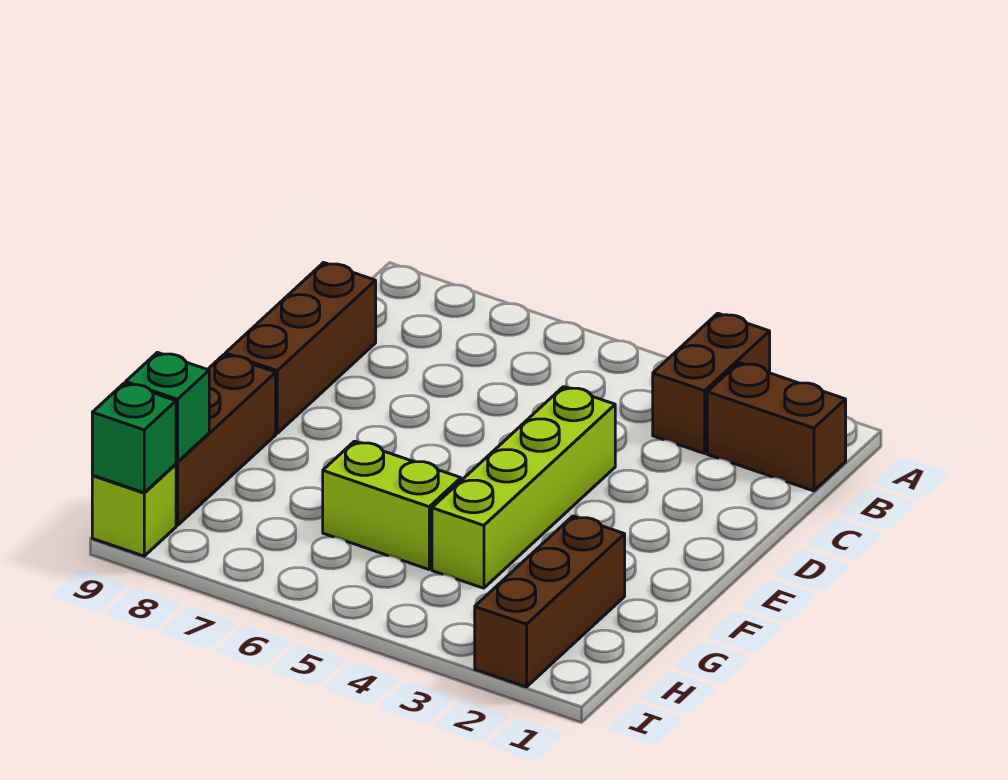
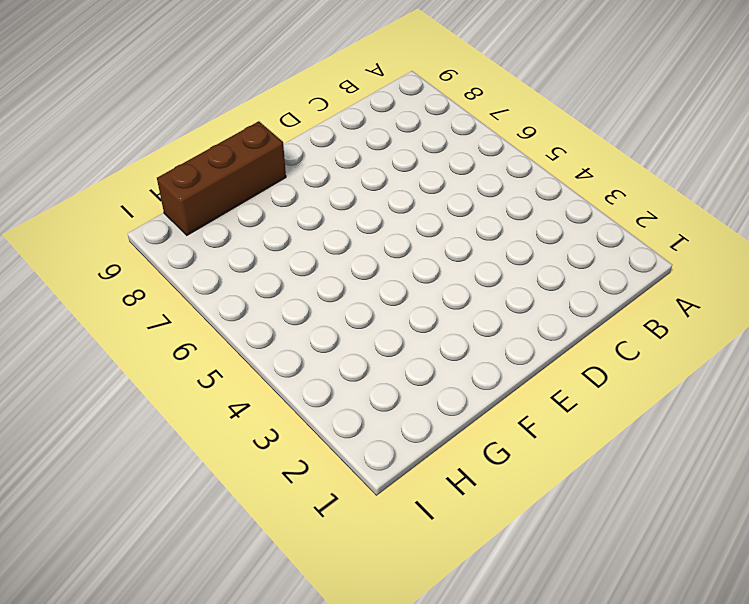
none -> brown brick A3:B3 level 1
none -> brown brick B1:B2 level 1

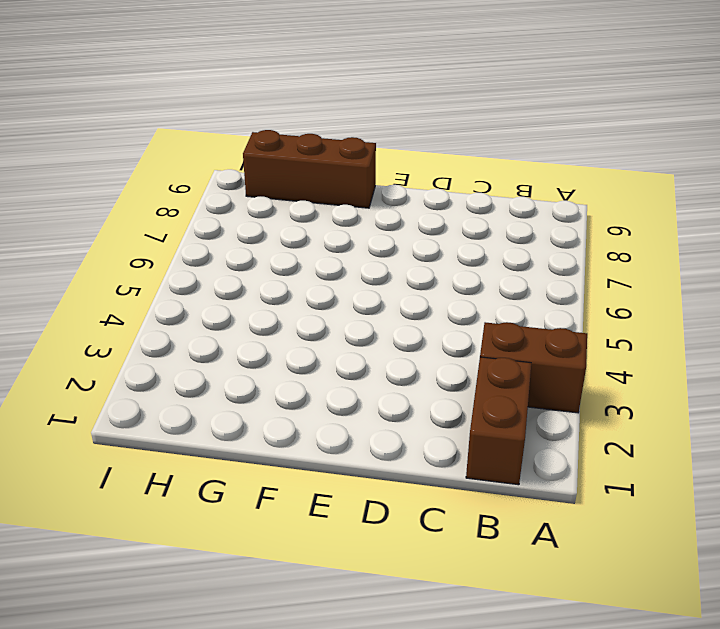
none -> brown brick C9:E9 level 1
none -> lime brick D4:G4 level 1

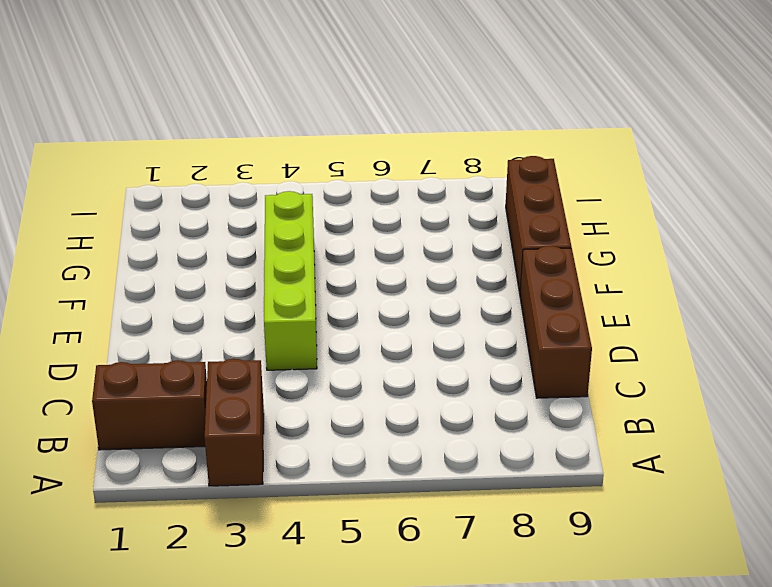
none -> brown brick G2:I2 level 1
none -> lime brick G5:G6 level 1

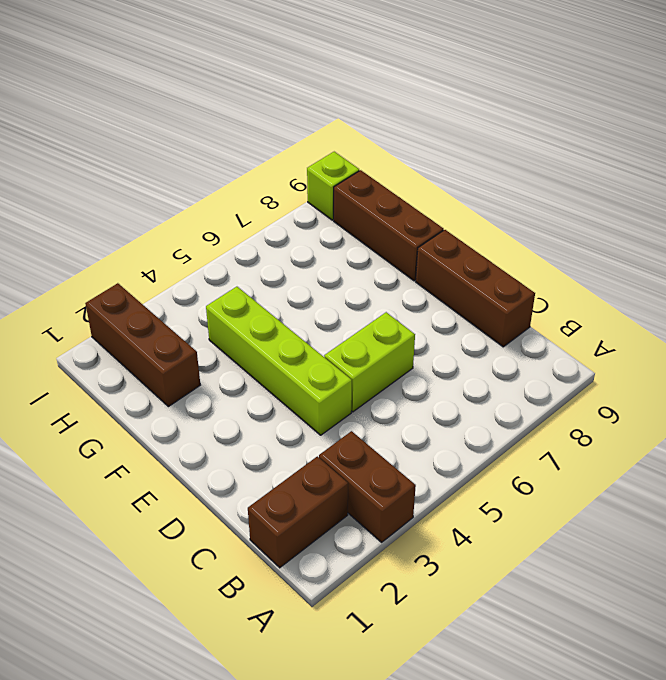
lime brick D5:D6 level 1 -> lime brick G5:G6 level 1
none -> green brick H9 level 2
none -> green brick I9 level 2

